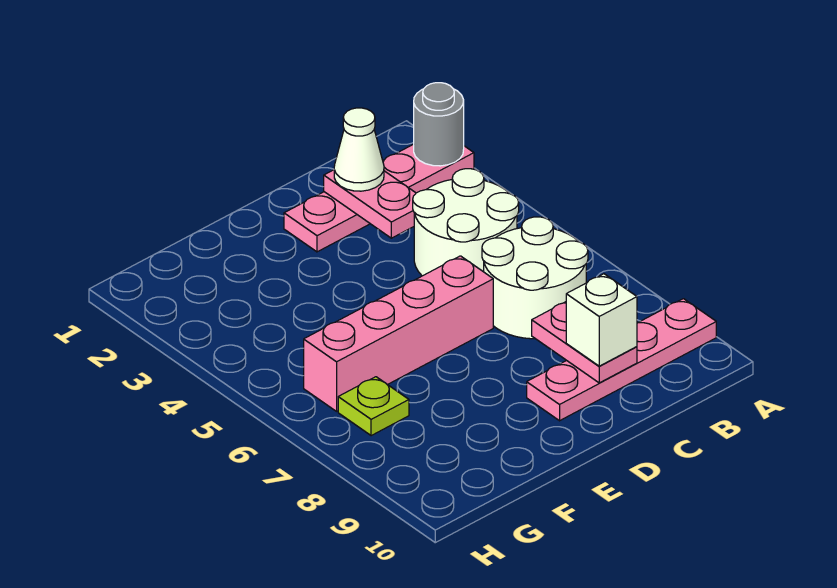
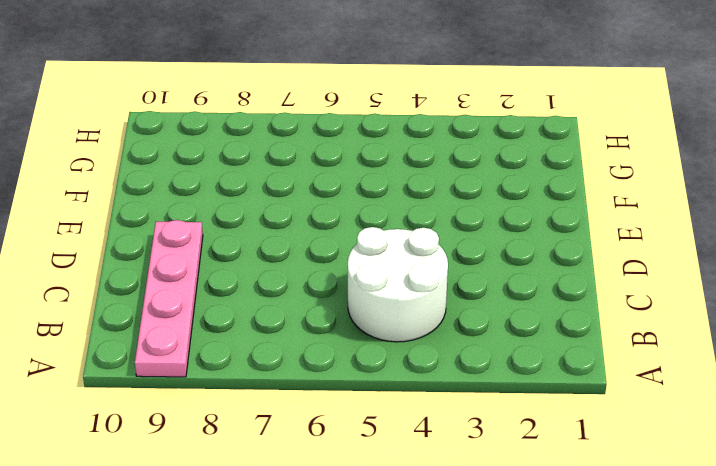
none -> pink plate A2:D2 level 1
none -> white round brick B6:C7 level 1

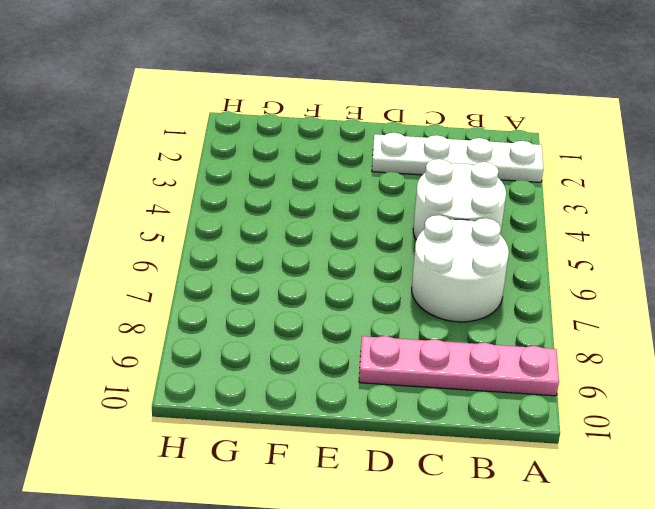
white plate A2:D2 level 1 -> pink plate A2:D2 level 1
none -> pink brick D6:G6 level 1
none -> lime plate G7 level 1

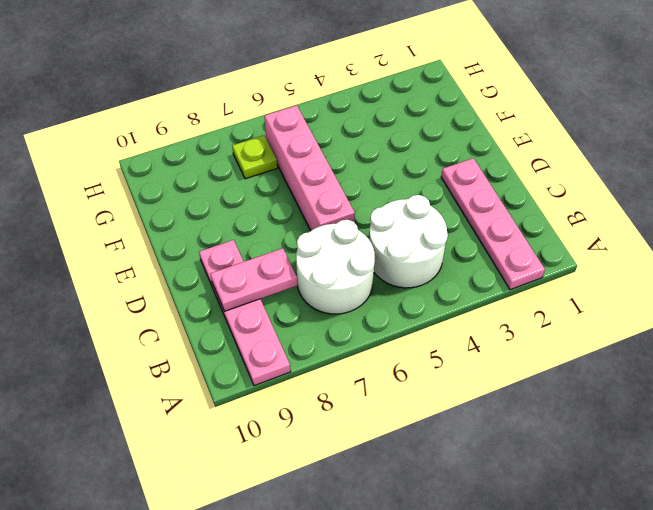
none -> grey round brick A2 level 2
none -> pink plate C2:C3 level 2

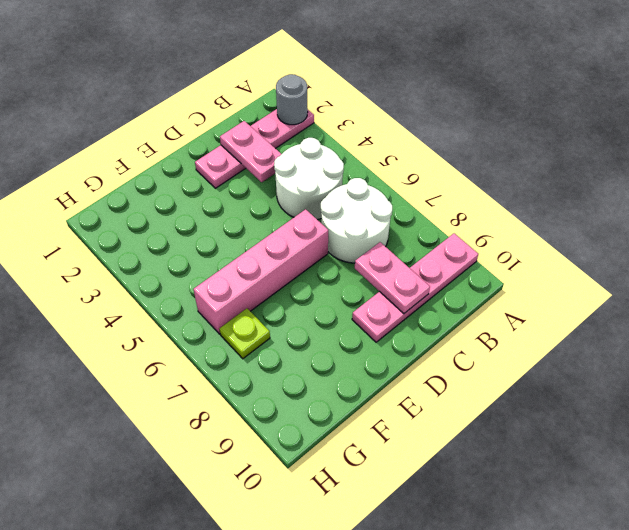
none -> white cone C2 level 3
none -> white brick C9 level 3

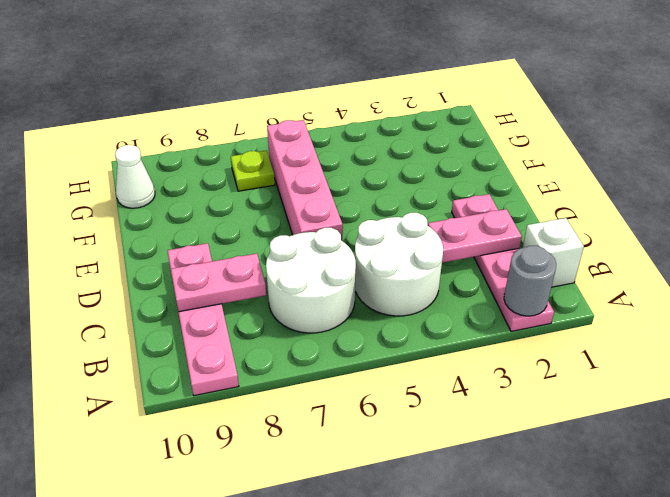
white brick B1 level 1 -> white brick C9 level 3
white cone G10 level 1 -> white cone C2 level 3

